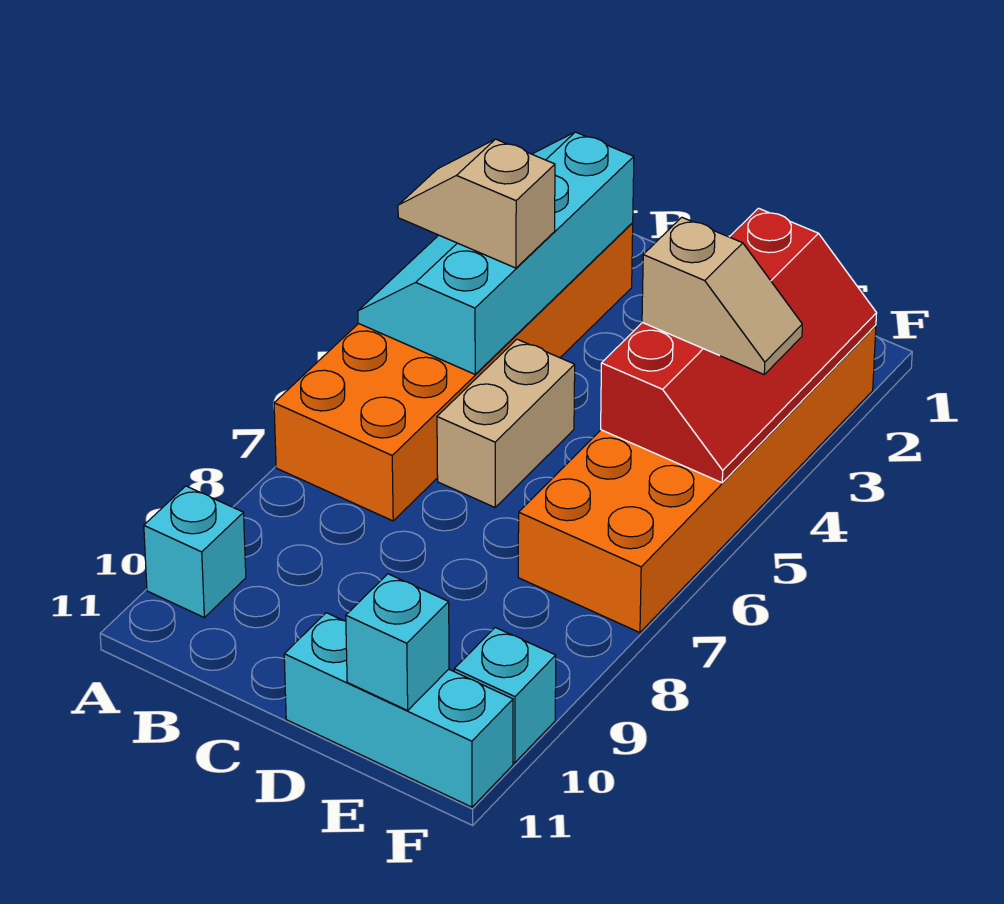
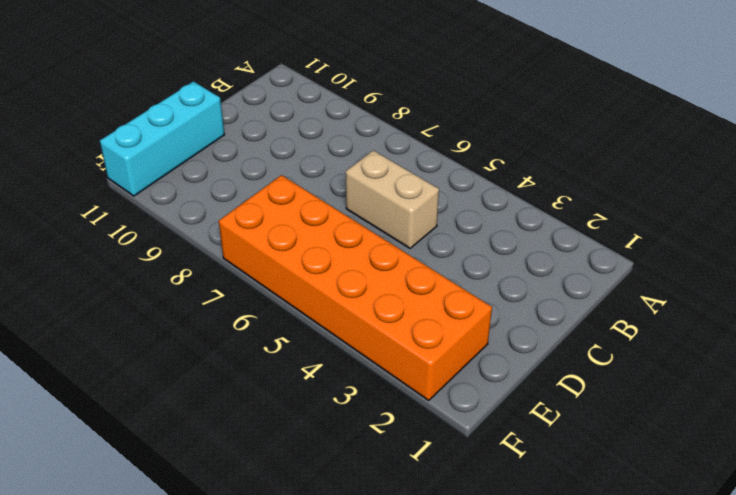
none -> orange brick A2:B7 level 1
none -> cyan brick A10 level 1

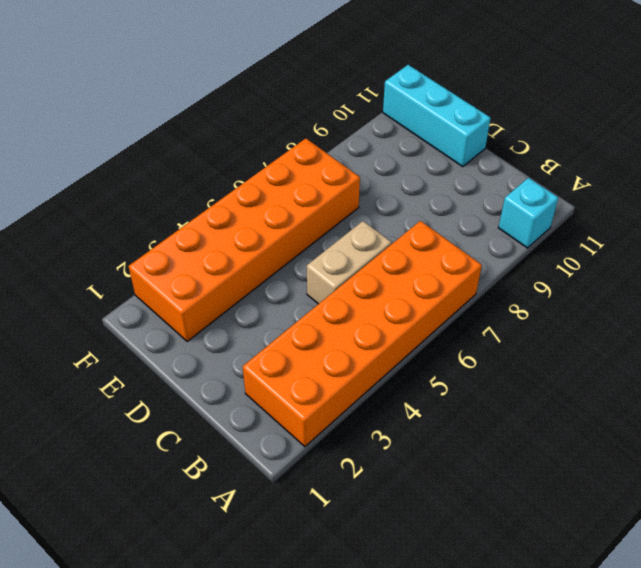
none -> cyan brick F10 level 1
none -> cyan slope A2:B5 level 2 top B

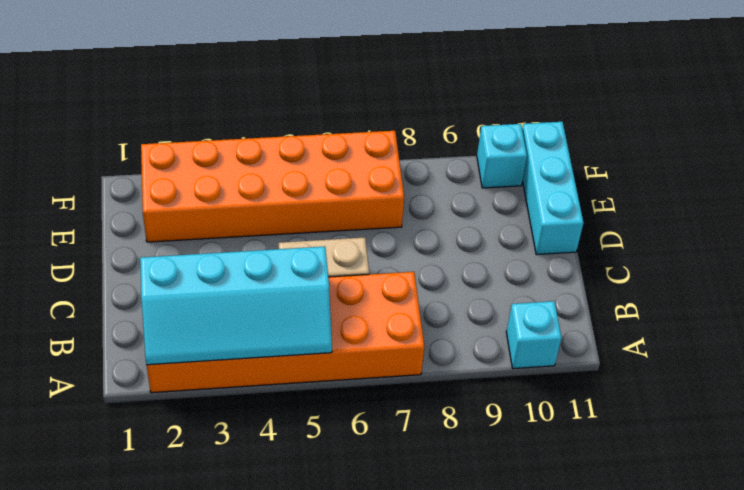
none -> red slope E2:F5 level 2 top E
none -> cyan brick E11 level 2

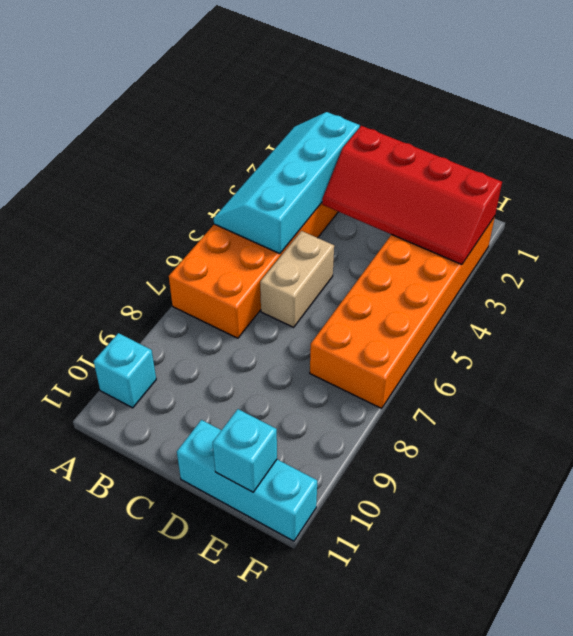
red slope C2:F3 level 2 top 2 -> red slope E2:F5 level 2 top E
none -> cyan brick F10 level 1
none -> tan slope A4:B4 level 3 top B

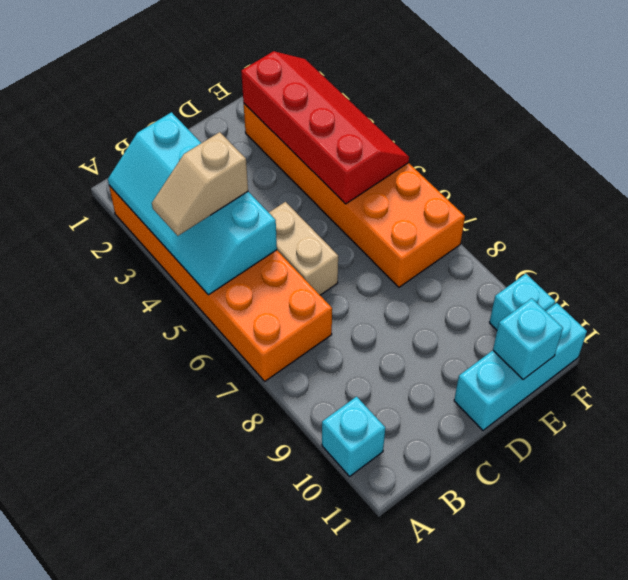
none -> tan slope E4:F4 level 3 top E

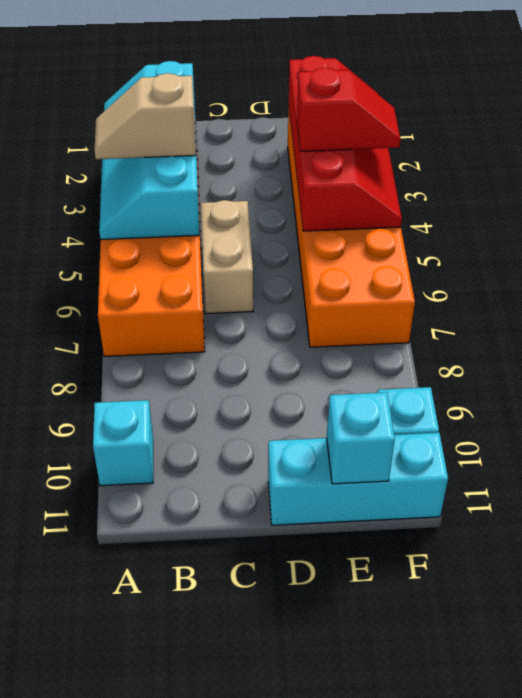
red slope E4:F4 level 3 top E -> tan slope E4:F4 level 3 top E

